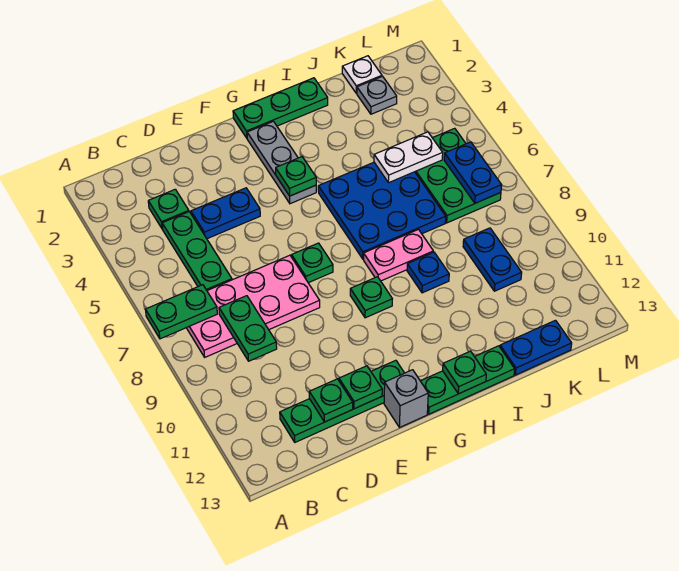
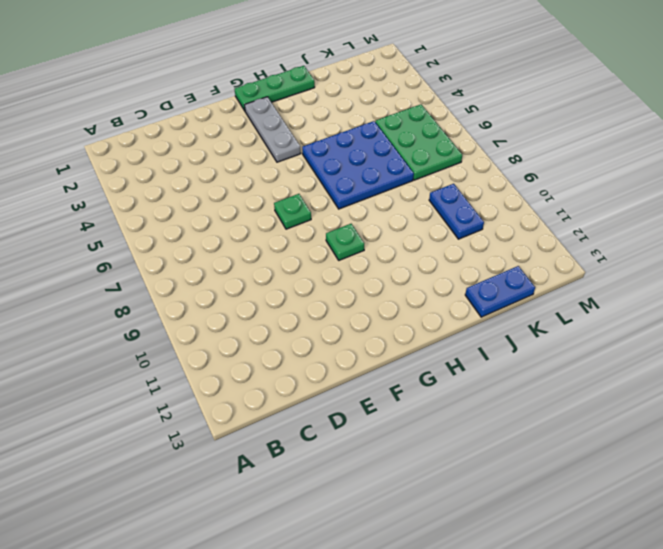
none -> pink plate B7:E8 level 1
none -> green plate C3 level 1
none -> green plate C4:C6 level 1

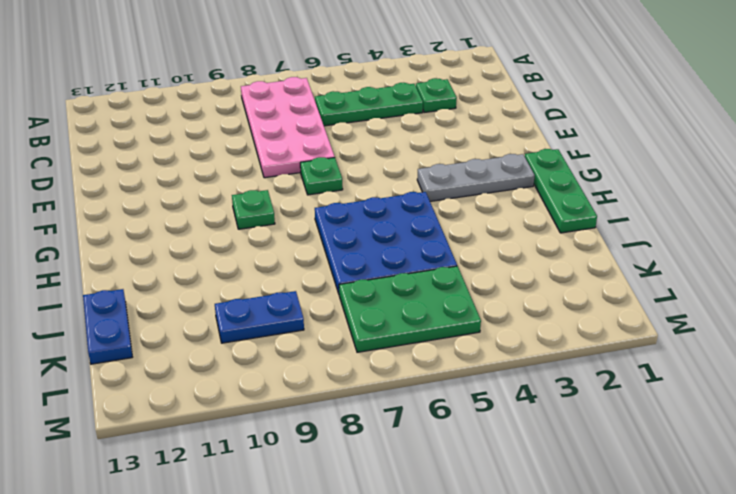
none -> green plate C12:F12 level 1
none -> blue plate D4:E4 level 1
none -> grey brick F13 level 1

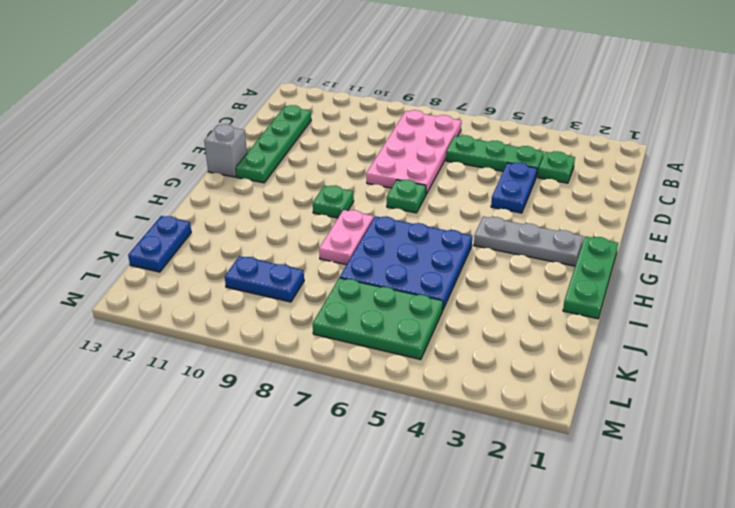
none -> green plate G13:I13 level 1
none -> blue plate I9 level 1
none -> white plate K1 level 1

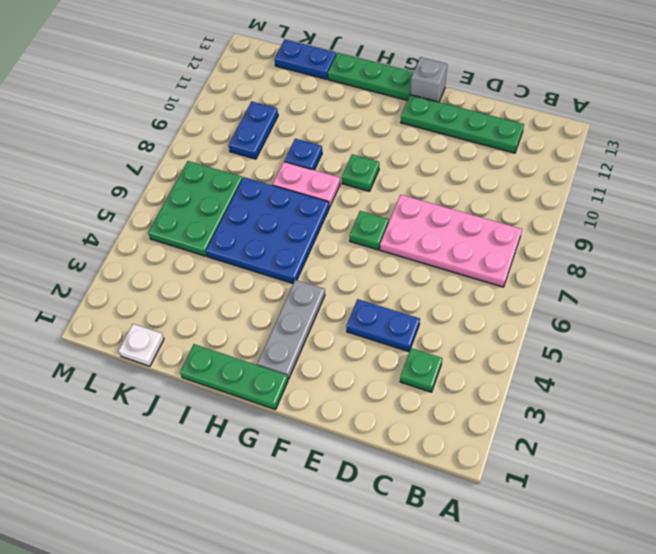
none -> green plate C4:C6 level 1
none -> grey plate K2 level 1
none -> green plate A7:B7 level 2

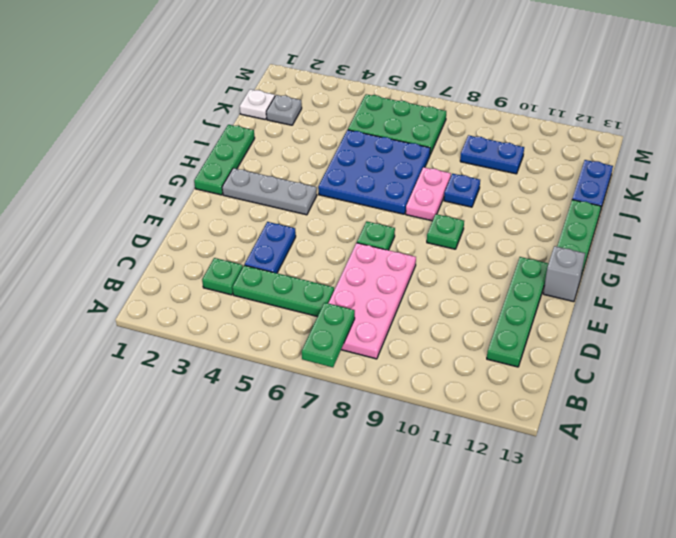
none -> green plate C8:C9 level 2
none -> green plate D12 level 2
none -> green plate E12 level 2

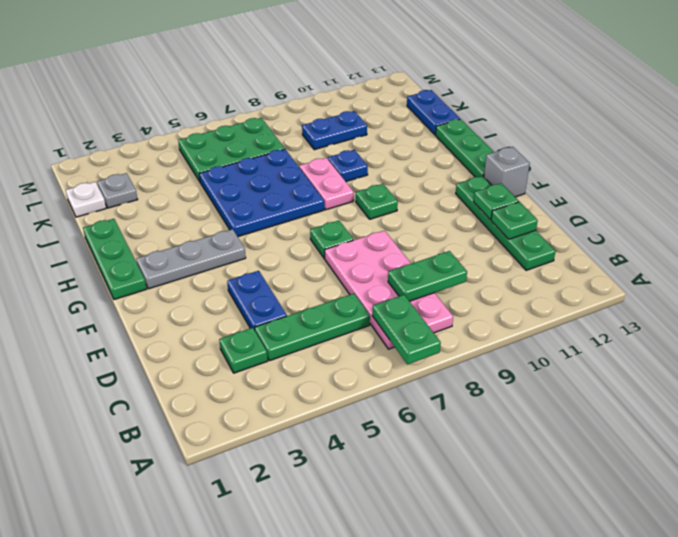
none -> green plate G4 level 2
none -> green plate H13 level 2
none -> white plate J5:K5 level 2

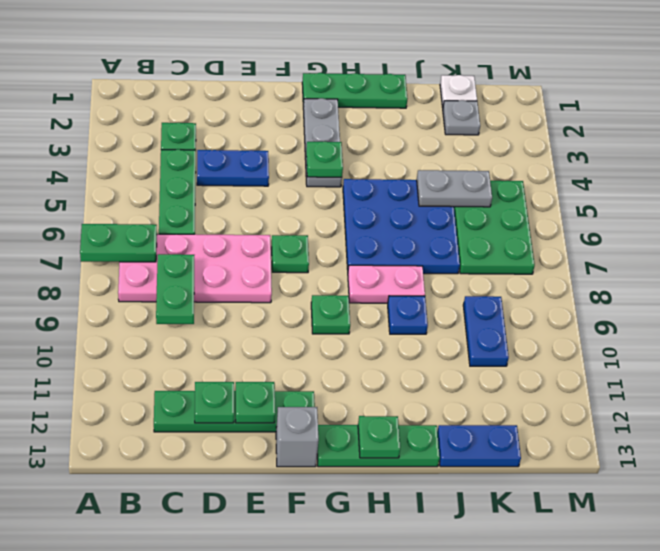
grey plate J5:K5 level 2 -> white plate J5:K5 level 2
none -> blue plate L6:L7 level 2

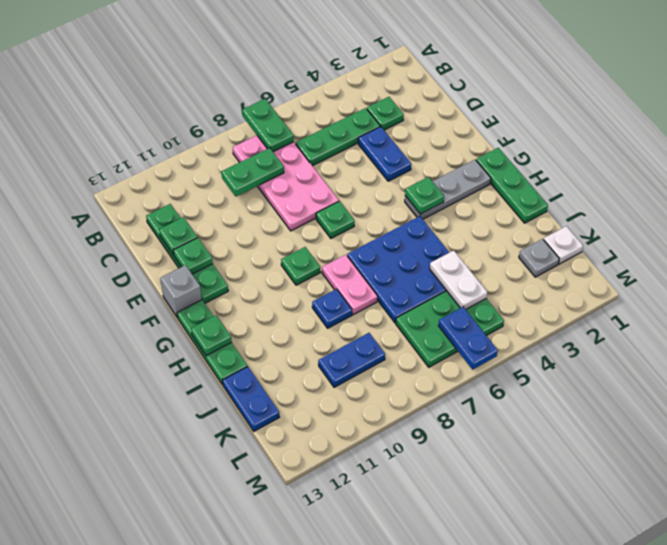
blue plate L6:M6 level 2 -> blue plate L6:L7 level 2

